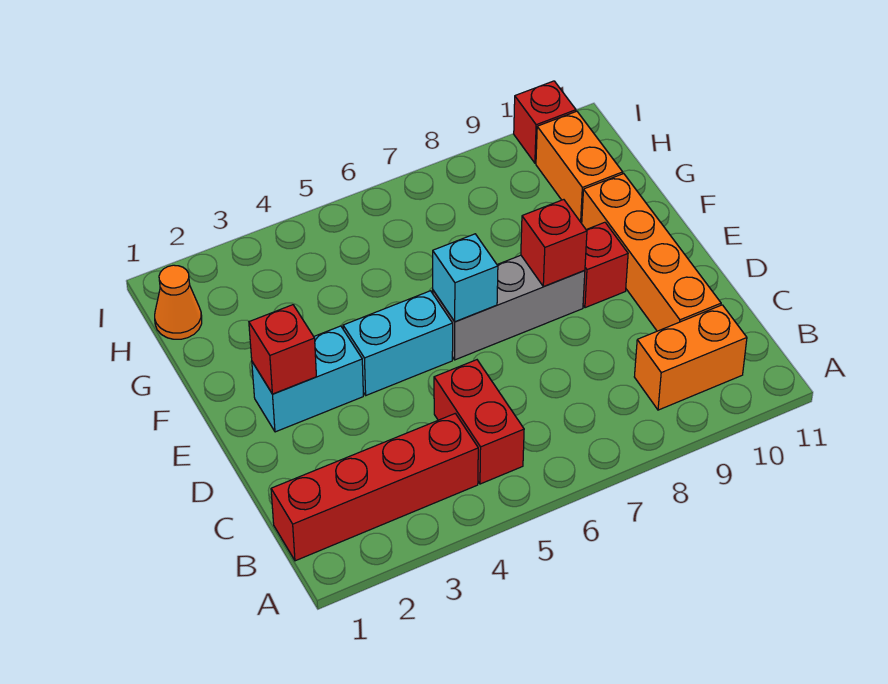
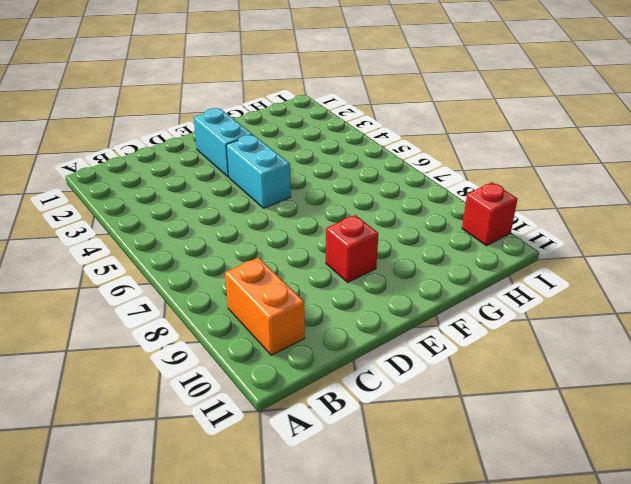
none -> red brick B1:B4 level 1
none -> red brick B5:C5 level 1
none -> orange brick C10:F10 level 1

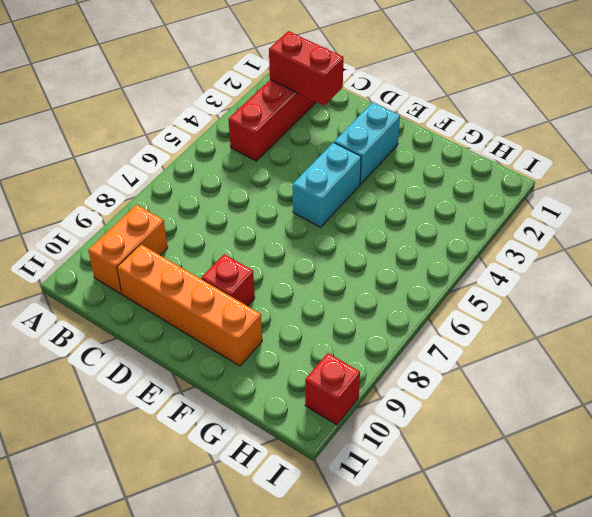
red brick B2:C2 level 2 -> red brick B5:C5 level 1
none -> grey brick E6:E8 level 1
none -> orange brick G10:H10 level 1
none -> orange cone H1 level 1

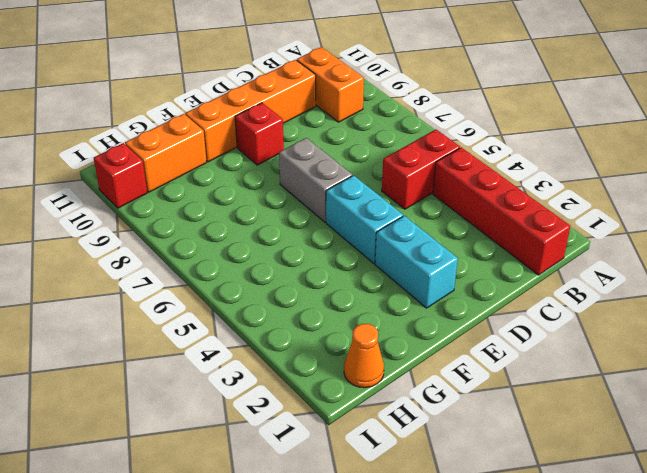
grey brick E6:E7 level 1 -> grey brick E6:E8 level 1
none -> red brick E2 level 2
none -> cyan brick E6 level 2
none -> red brick E8 level 2

